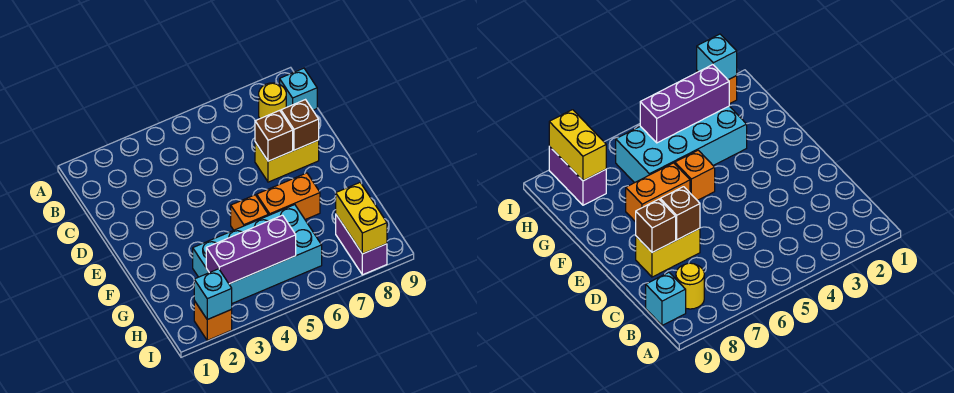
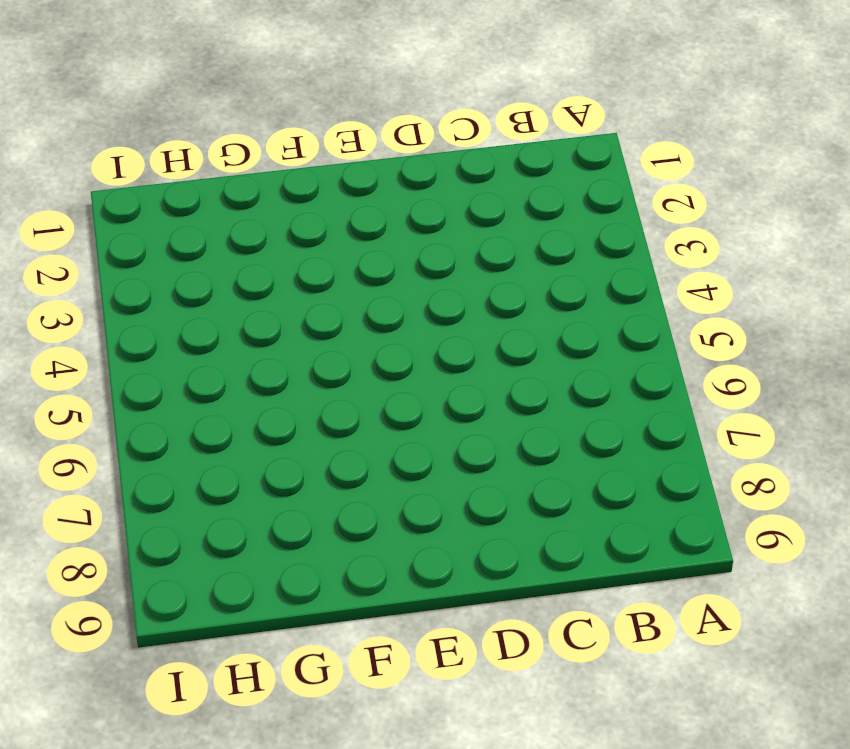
none -> yellow round brick B8 level 1
none -> cyan brick B9 level 1
none -> yellow brick D7:D8 level 1

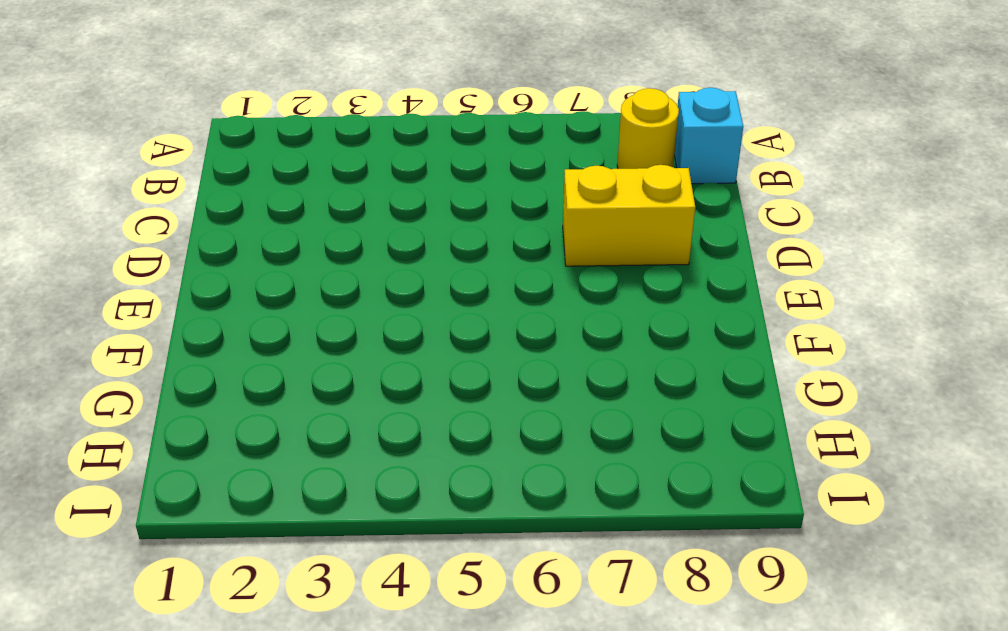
none -> orange brick F5 level 1
none -> orange brick F6:F7 level 1
none -> cyan brick G3:H6 level 1

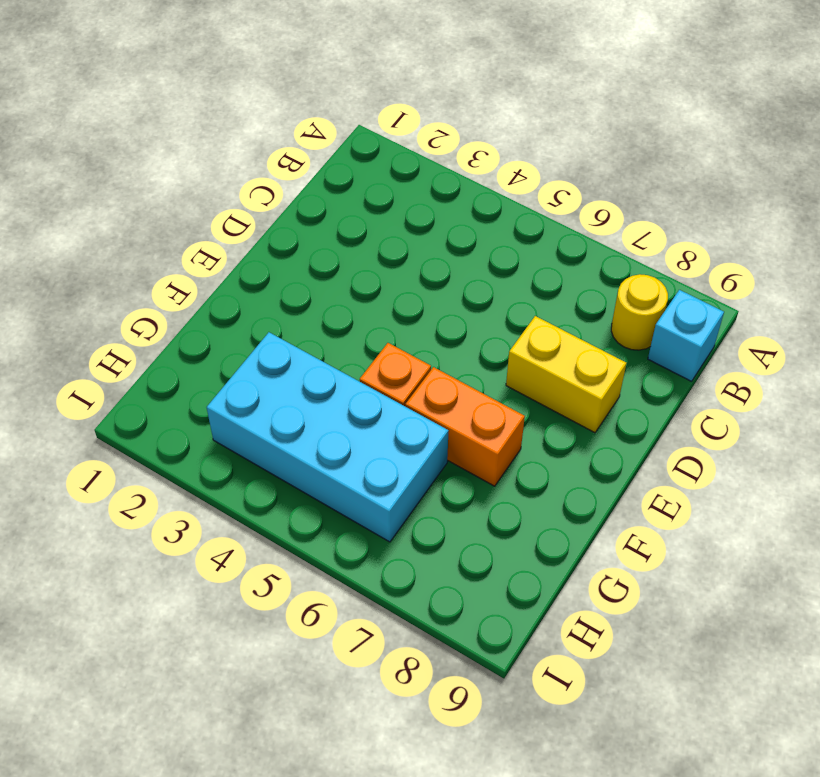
none -> purple brick H8:I8 level 1
none -> orange brick I2 level 1
none -> brown brick D7 level 2

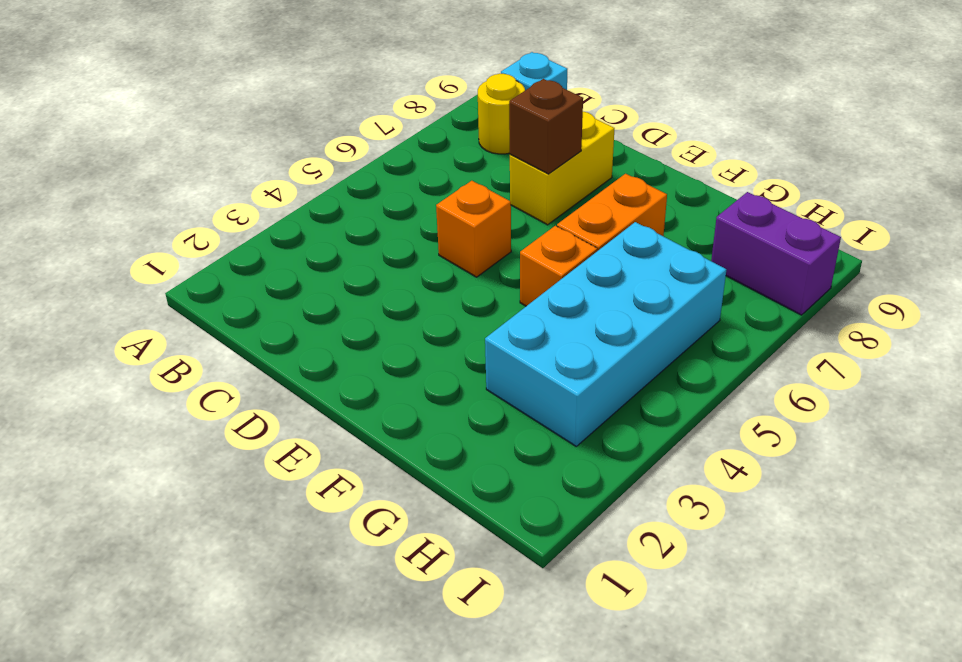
orange brick D5 level 1 -> orange brick I2 level 1
none -> brown brick D8 level 2
none -> purple brick H3:H5 level 2
none -> yellow brick H8:I8 level 2

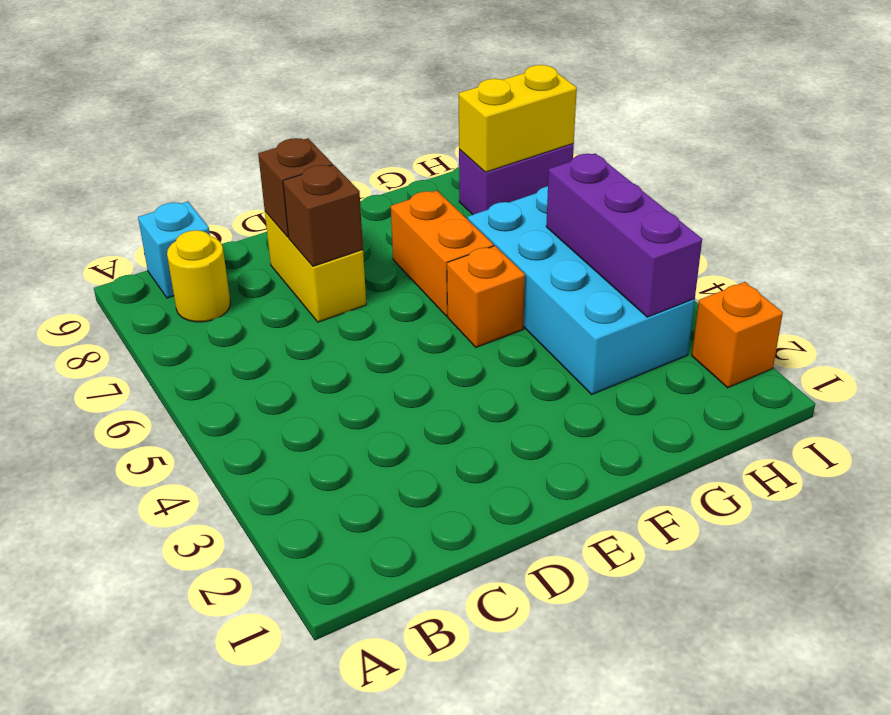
none -> cyan brick I2 level 2

